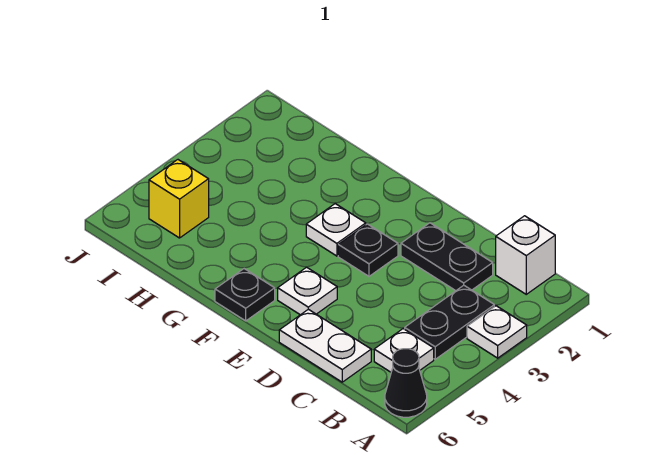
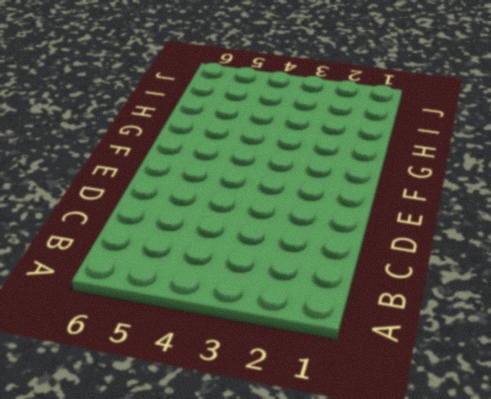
none -> white plate A3 level 1
none -> black cone A6 level 1
none -> white brick B1 level 1

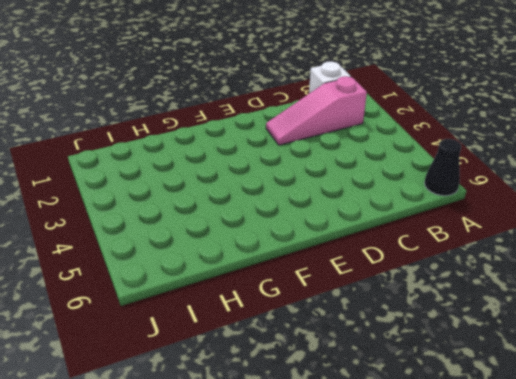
pink slope B2:D2 level 1 top B -> black plate C2:D2 level 1
none -> white plate A3 level 1
none -> black plate B3:B4 level 1
none -> white plate B5 level 1

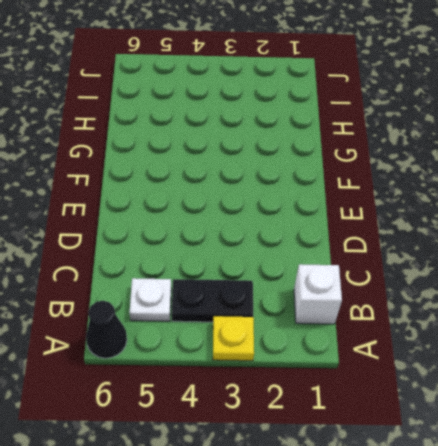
yellow plate A3 level 1 -> white plate A3 level 1
none -> black plate C2:D2 level 1
none -> white plate C6:D6 level 1
none -> black plate E3 level 1

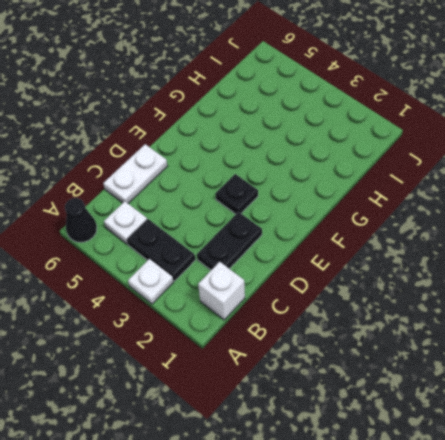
none -> white plate E5 level 1
none -> white plate F3 level 1
none -> black plate F6 level 1

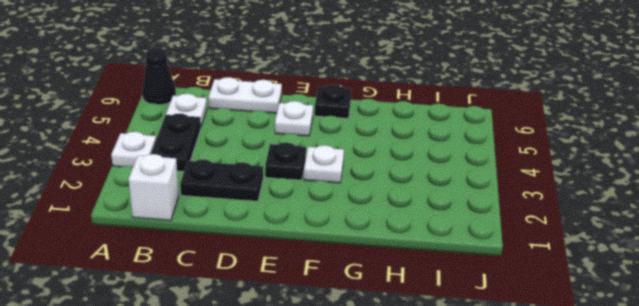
none -> yellow brick I5 level 1

